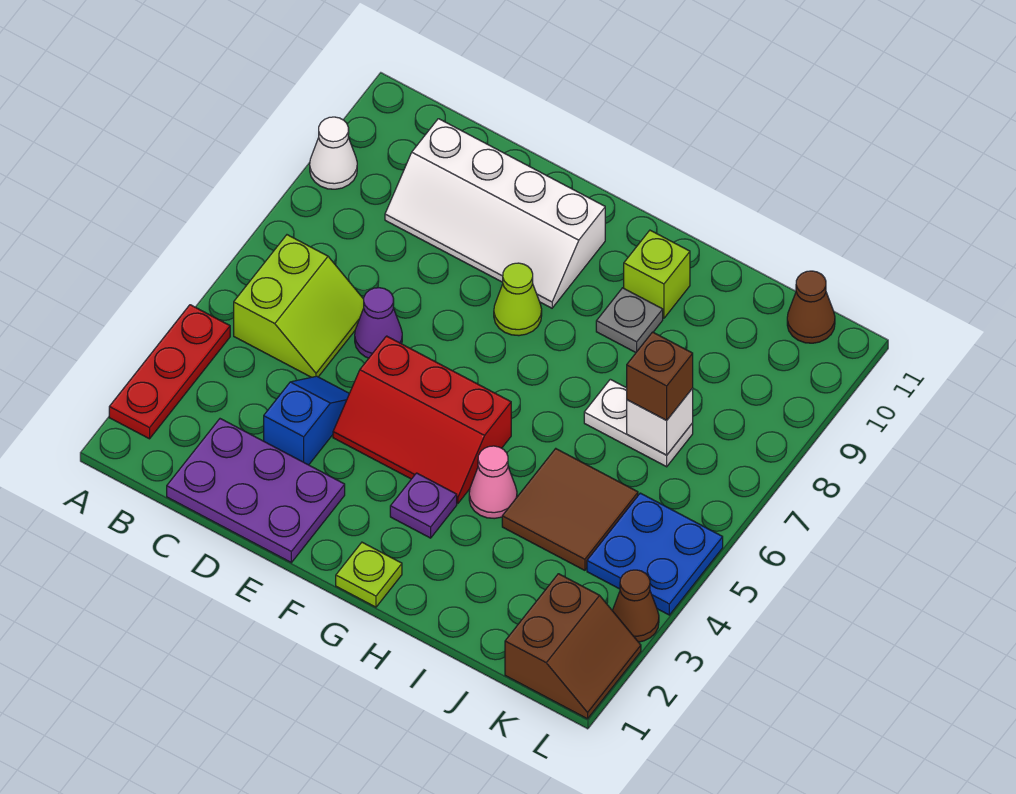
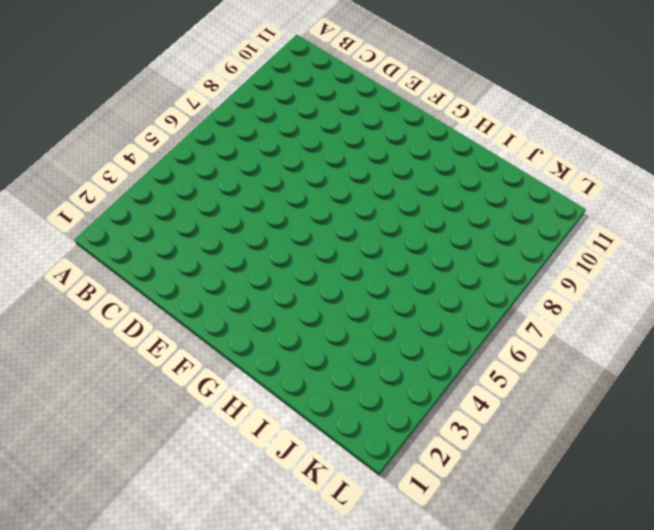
none -> red plate A2:A4 level 1
none -> white cone A9 level 1
none -> lime slope B5:C6 level 1 top B

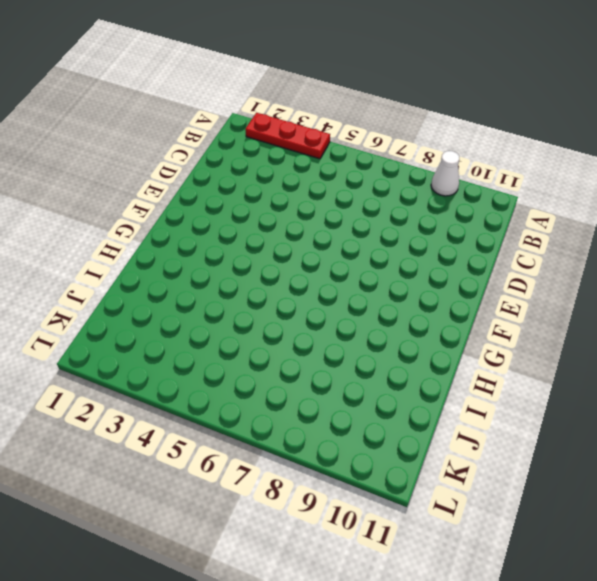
none -> lime slope B5:C6 level 1 top B
none -> purple plate C1:E2 level 1
none -> white slope C9:F10 level 1 top 10

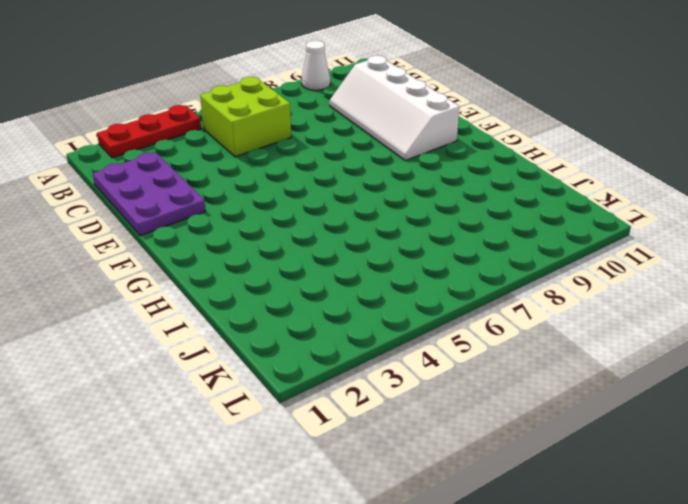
lime brick B5:C6 level 1 -> lime slope B5:C6 level 1 top B
none -> blue slope D3:D4 level 1 top 3
none -> purple cone D6 level 1
none -> red slope E4:G5 level 1 top 5

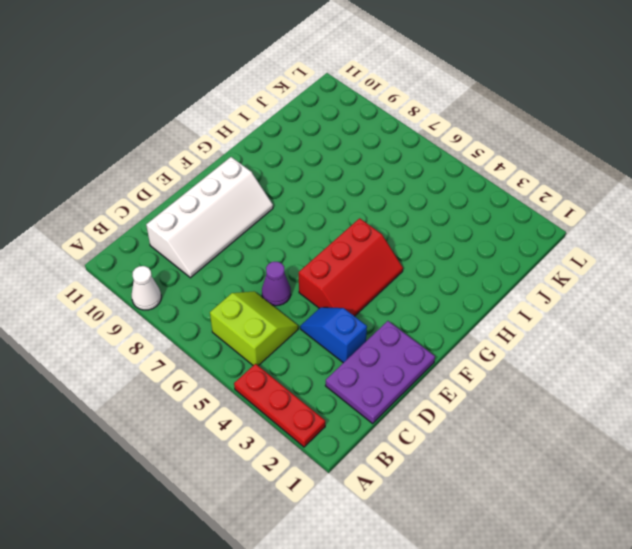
none -> lime cone F8 level 1
none -> lime plate G1 level 1
none -> purple plate G3 level 1

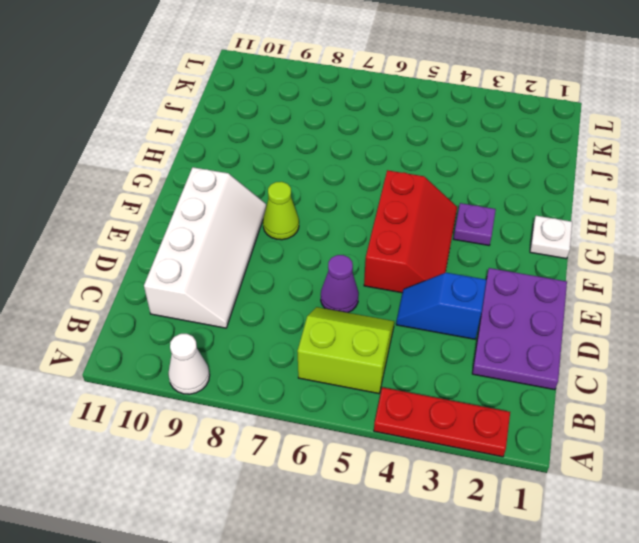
white plate G1 level 1 -> lime plate G1 level 1
none -> pink cone H4 level 1
none -> grey plate H9 level 1
none -> lime brick H10 level 1

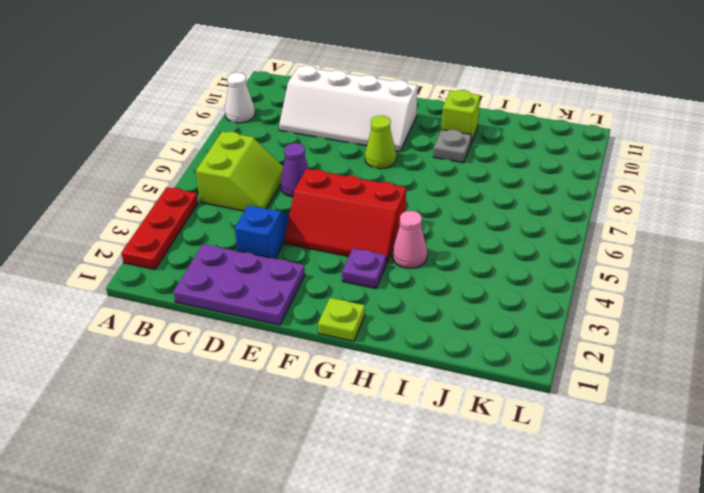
none -> brown tile I4:J5 level 1
none -> white plate I7:J7 level 1
none -> brown slope K1:L2 level 1 top K

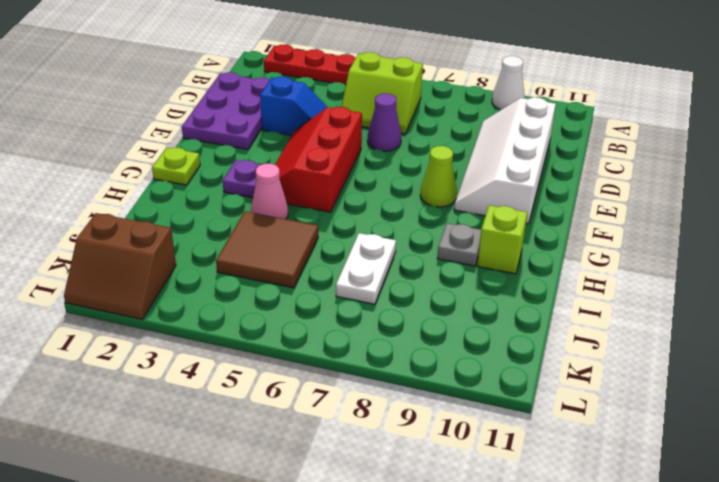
none -> blue plate K4:L5 level 1
none -> brown cone K11 level 1
none -> brown cone L3 level 1

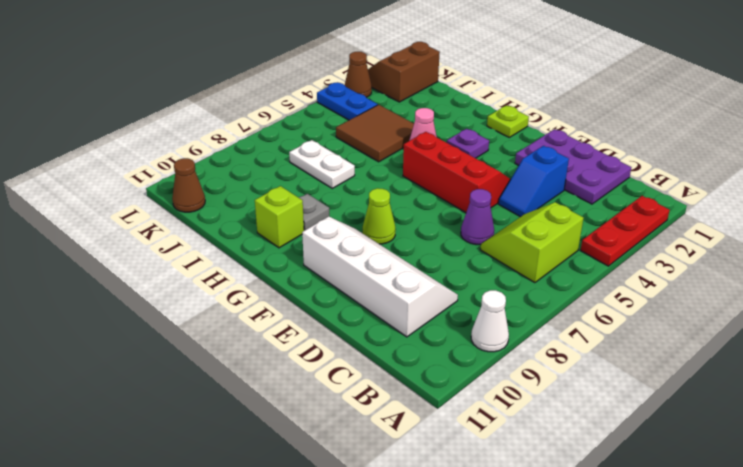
blue plate K4:L4 level 1 -> blue plate K4:L5 level 1
none -> white brick J7 level 2
none -> brown brick J7 level 3

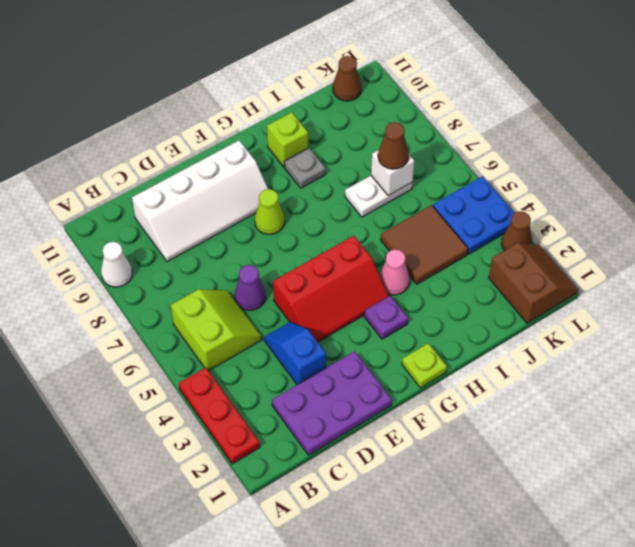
brown cone J7 level 3 -> brown brick J7 level 3

